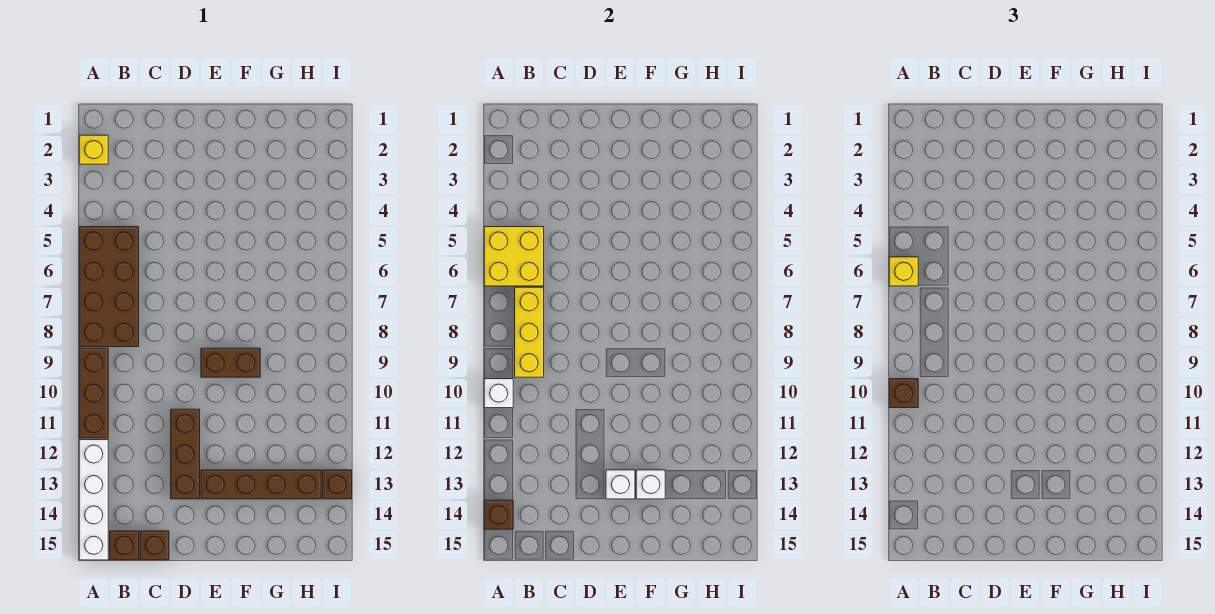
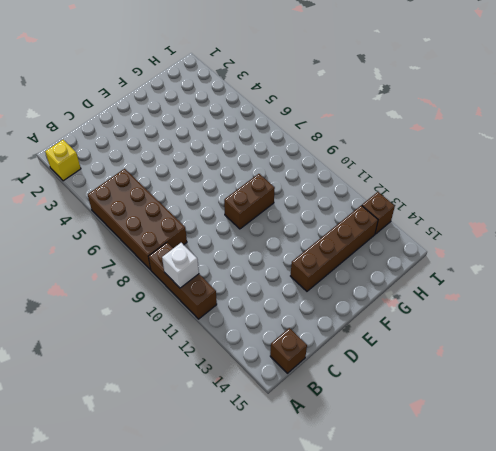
none -> white brick A12:A15 level 1
none -> brown brick C15 level 1
none -> brown brick D11:D13 level 1

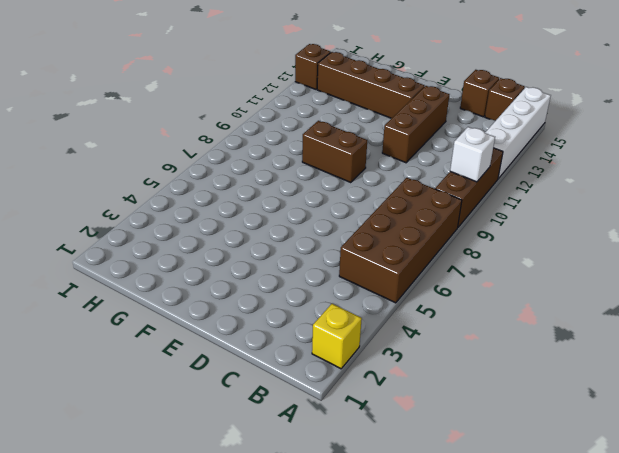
none -> yellow brick A5:B6 level 2
none -> brown brick A14 level 2
none -> yellow brick B7:B9 level 2

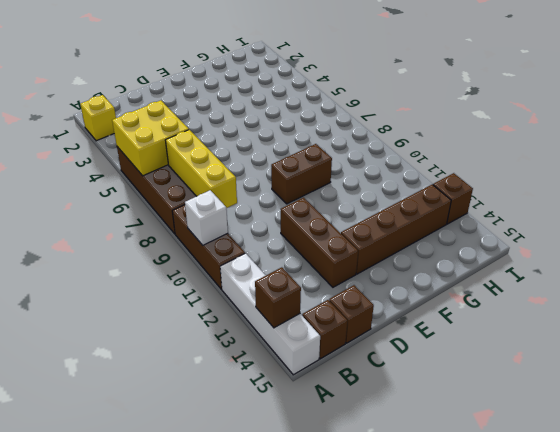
none -> white brick E13 level 2
none -> white brick F13 level 2
none -> yellow brick A6 level 3

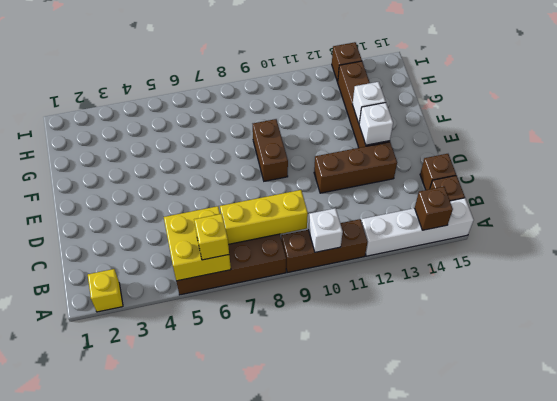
none -> brown brick A10 level 3

